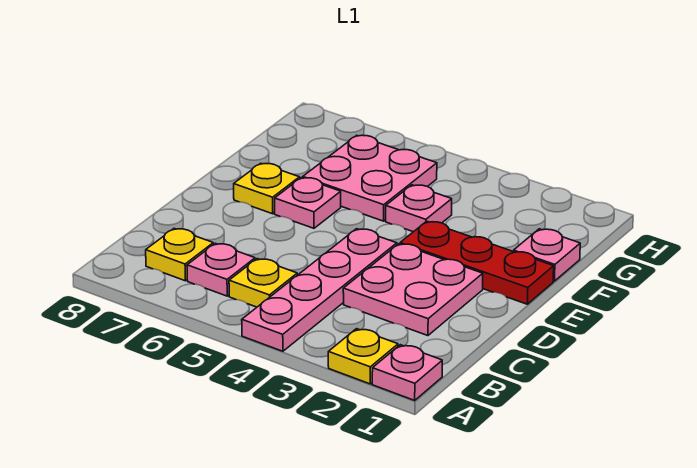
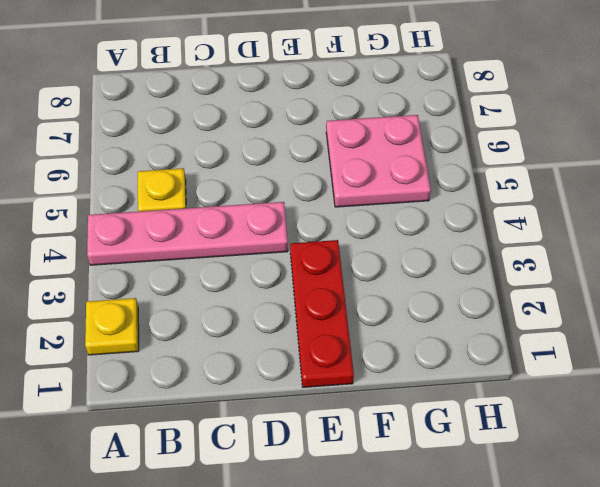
none -> pink plate A1 level 1
none -> pink plate B6 level 1
none -> yellow plate B7 level 1

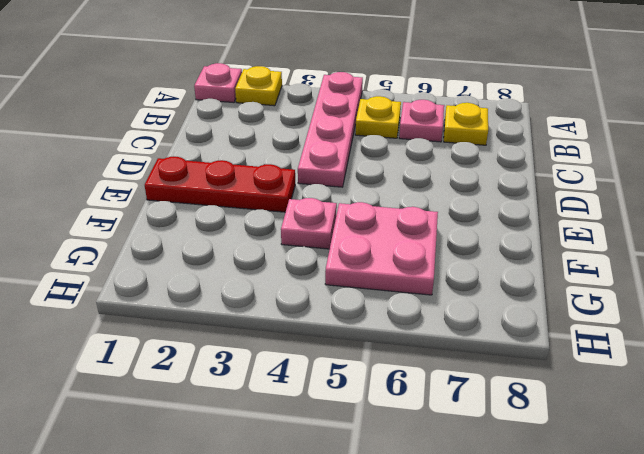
none -> pink plate C2:D3 level 1
none -> pink plate E6 level 1
none -> yellow plate E7 level 1

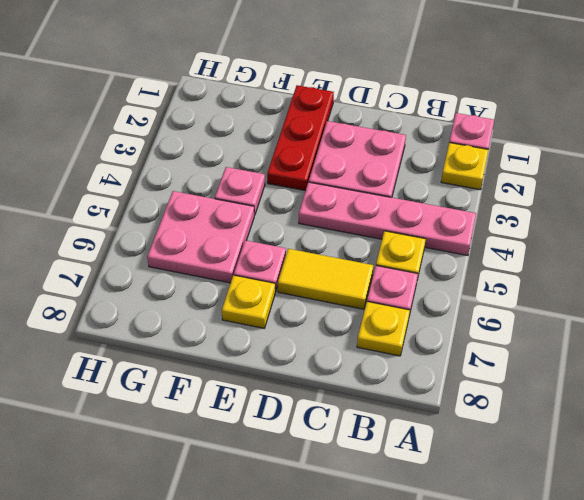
yellow tile C6:D6 level 1 -> none
none -> pink plate F1 level 1

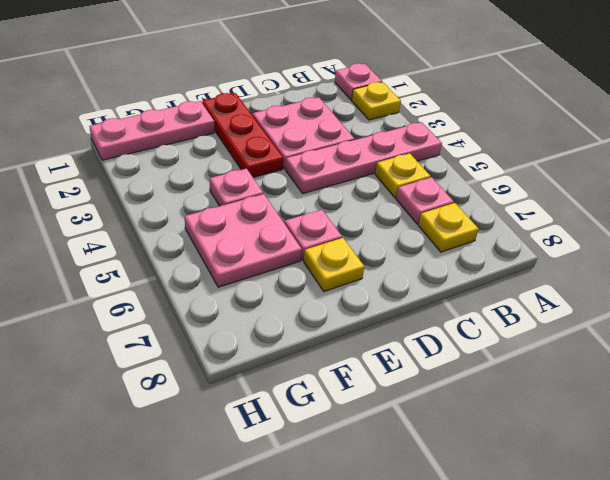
pink plate F1:H1 level 1 -> pink plate F1 level 1

